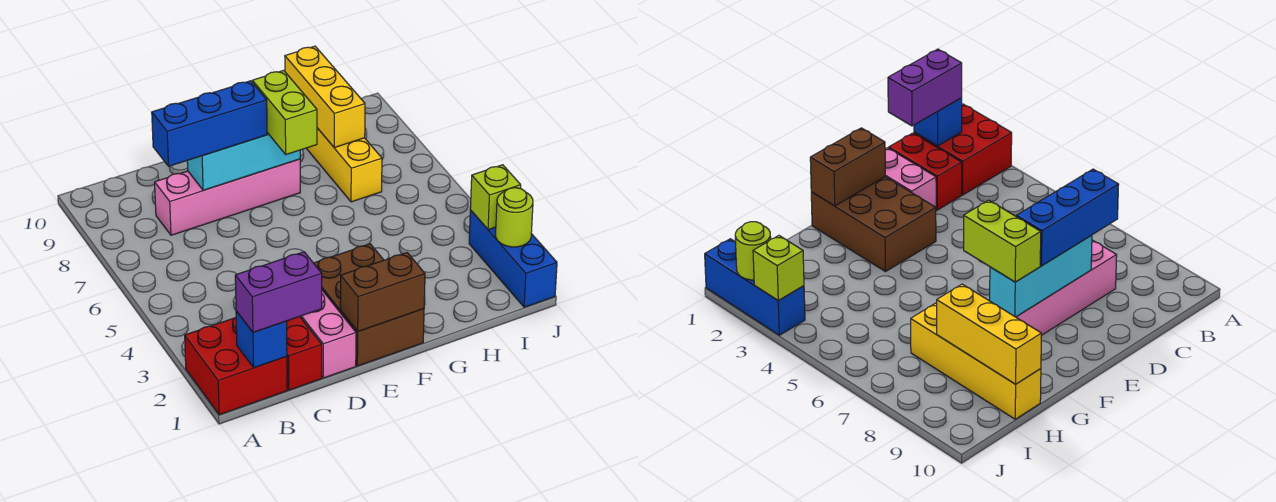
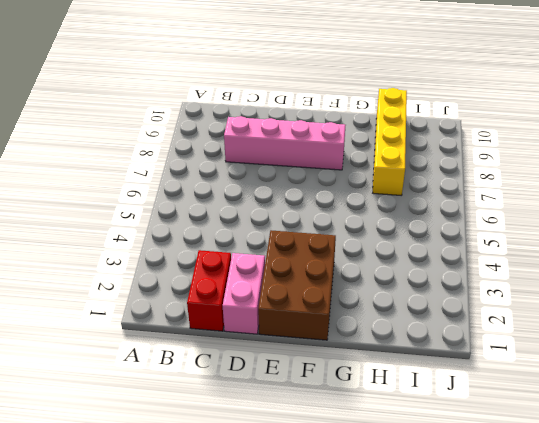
none -> red brick A1:B2 level 1
none -> blue brick J1:J3 level 1
none -> blue brick B1 level 2

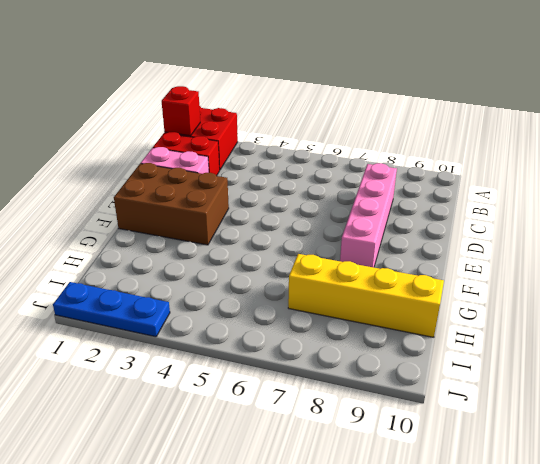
red brick B1 level 2 -> blue brick B1 level 2
blue plate J1:J3 level 1 -> blue brick J1:J3 level 1
none -> cyan brick D8:F8 level 2
none -> brown brick E1:F1 level 2
none -> yellow brick H8:H10 level 2

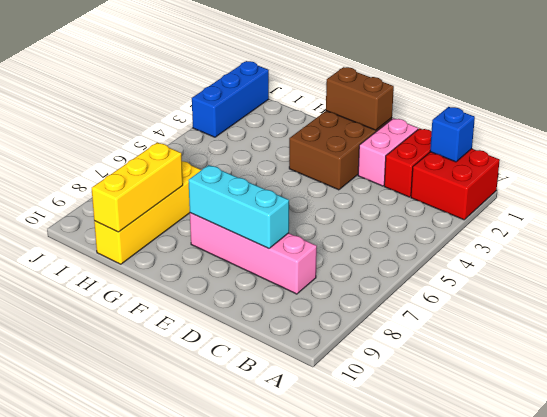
none -> lime round brick J2 level 2
none -> lime brick J3 level 2
none -> purple brick B1:C1 level 3

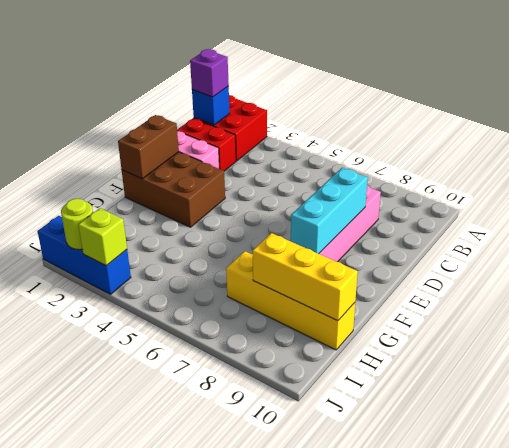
purple brick B1 level 3 -> purple brick B1:C1 level 3
none -> blue brick C8:E8 level 3
none -> lime brick F7:F8 level 3

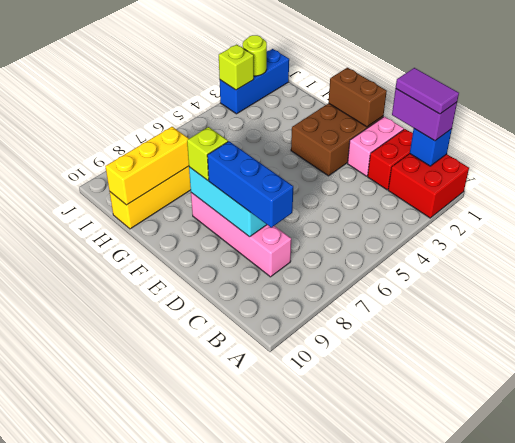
purple tile B1:C1 level 4 -> none
lime brick F8 level 3 -> lime brick F7:F8 level 3

